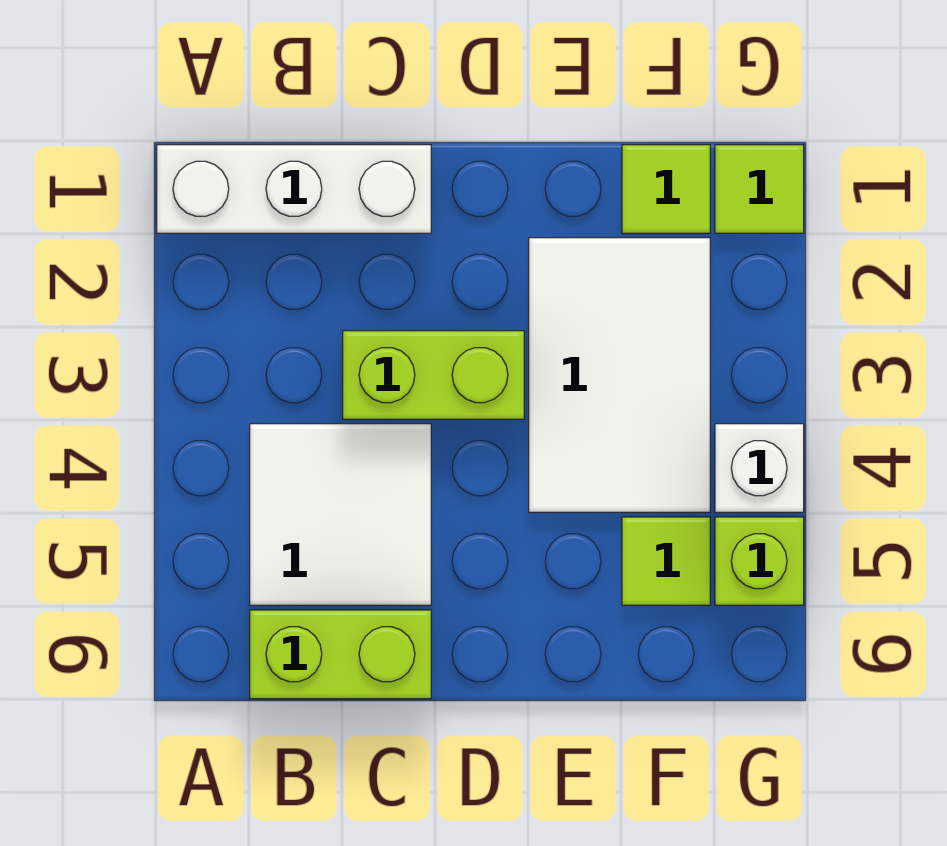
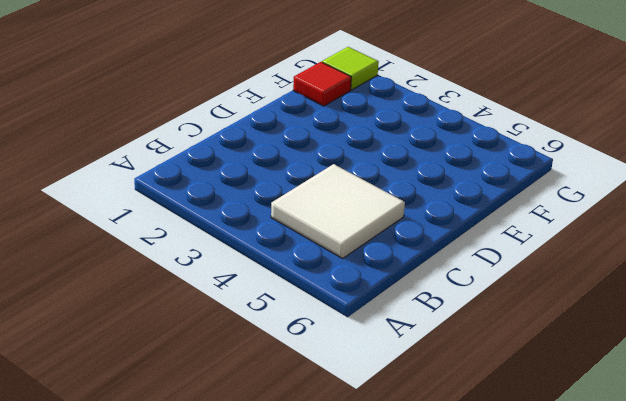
red tile F1 level 1 -> lime tile F1 level 1
none -> white brick A1:C1 level 1
none -> lime brick B6:C6 level 1

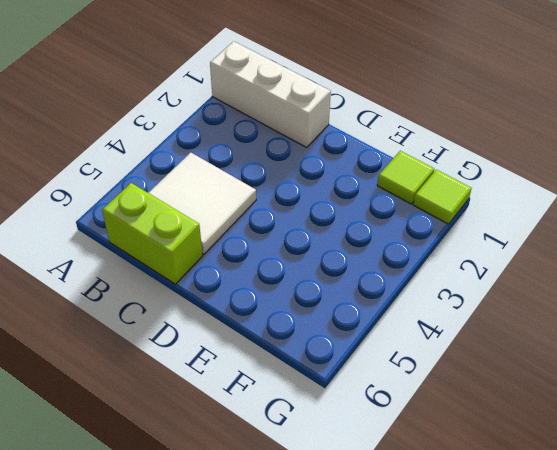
none -> lime brick C3:D3 level 1
none -> white tile E2:F4 level 1

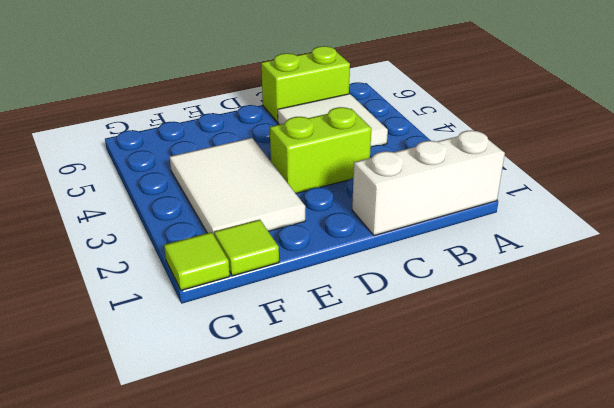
none -> lime tile F5 level 1
none -> white brick G4 level 1

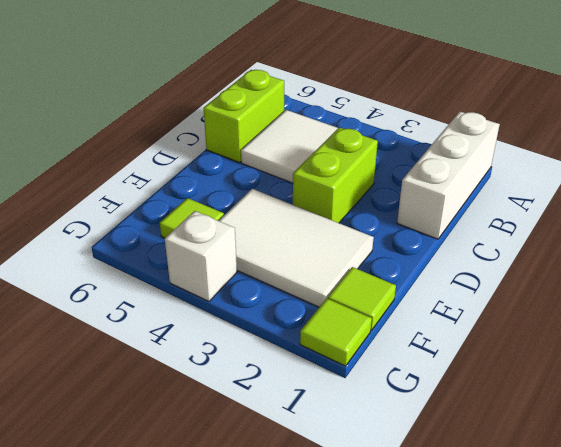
none -> lime brick G5 level 1

